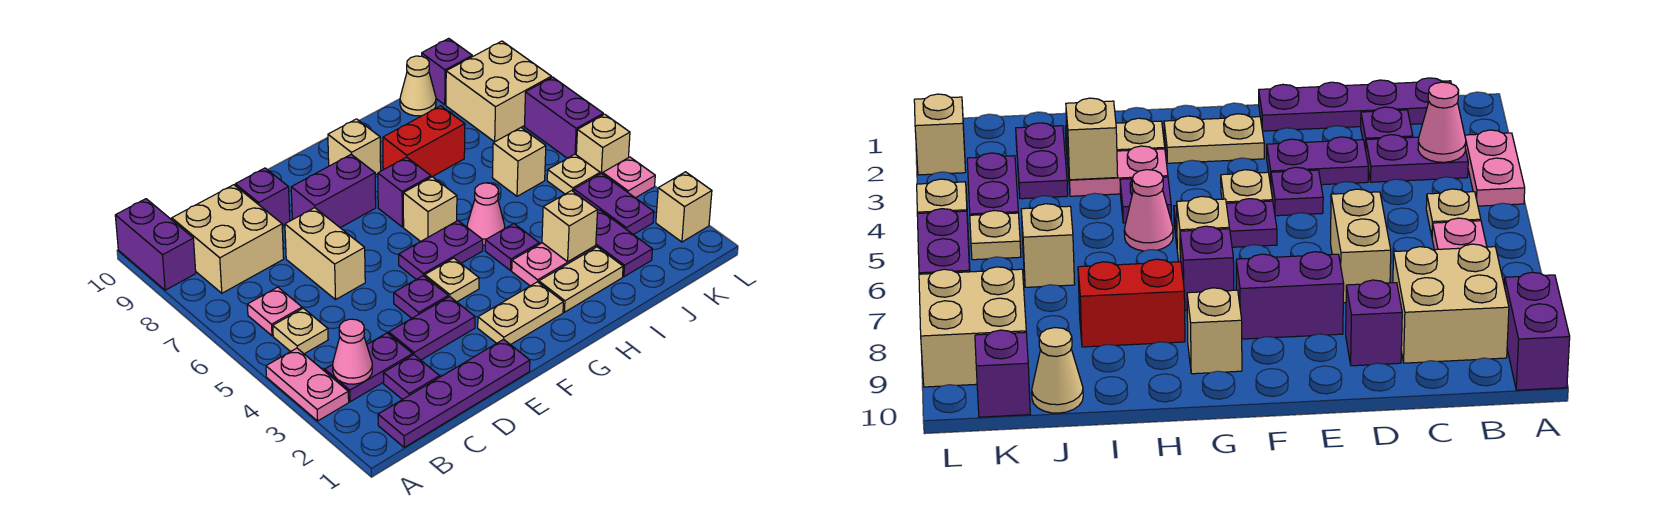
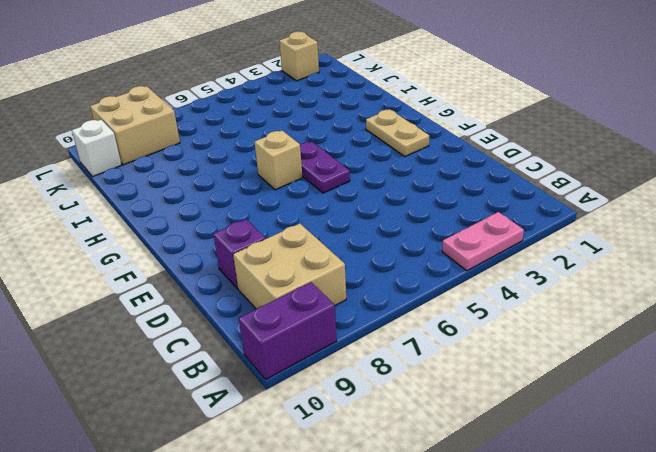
white brick K10 level 1 -> purple brick K10 level 1
none -> purple plate B1:E1 level 1
none -> purple plate B3:C3 level 1
none -> tan plate B5 level 1
none -> pink plate B6 level 1

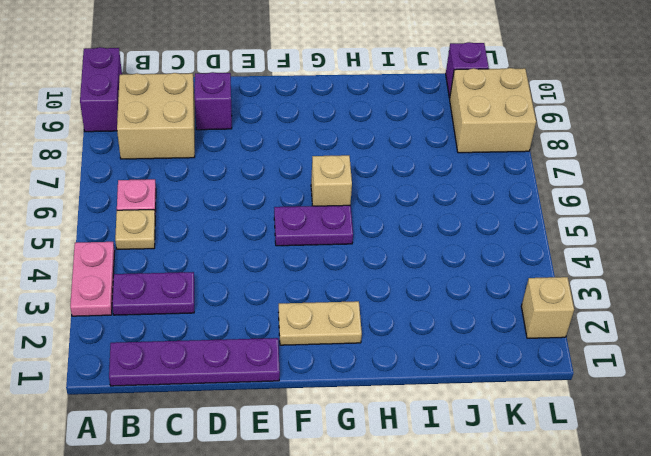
none -> purple plate C2 level 1
none -> purple plate D3:E3 level 1
none -> tan brick D6:D7 level 1
none -> purple plate E4 level 1

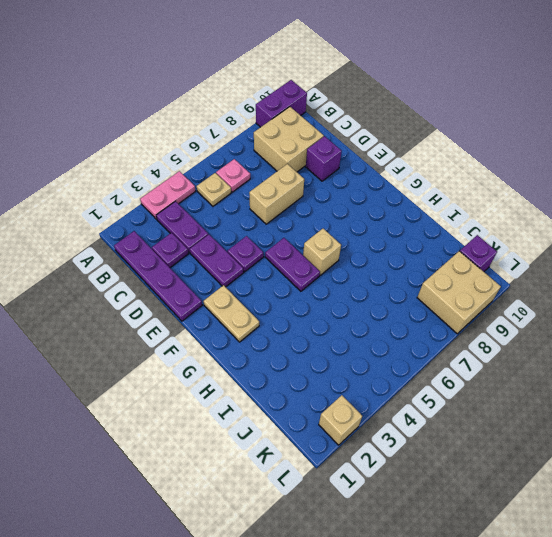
none -> purple brick E8:F8 level 1
none -> tan plate F4 level 1
none -> purple brick G7 level 1
none -> tan brick G9 level 1

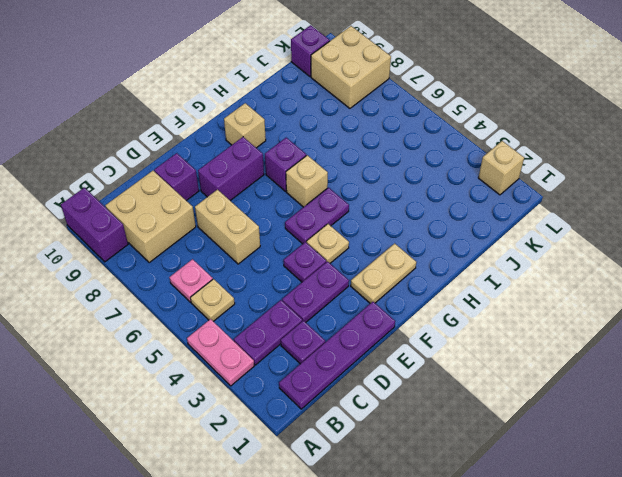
none -> tan plate H2:I2 level 1
none -> pink plate H3:I3 level 1
none -> purple plate H4 level 1
none -> pink cone H5 level 1

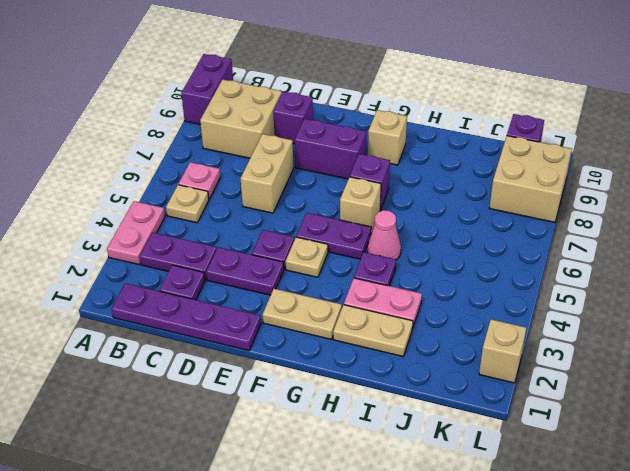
none -> red brick H8:I8 level 1
none -> purple plate J2:J3 level 1
none -> tan brick J6 level 1
none -> tan cone J10 level 1

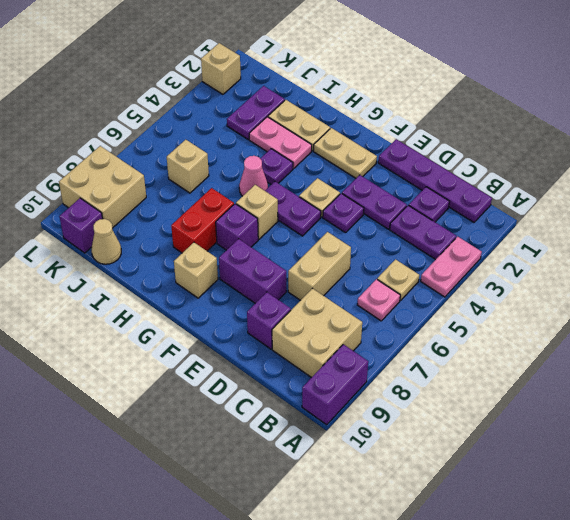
red brick H7:H8 level 1 -> red brick H8:I8 level 1
none -> purple plate K3:K4 level 1
none -> tan plate K5 level 1
none -> pink plate L4 level 1
none -> tan brick L5 level 1

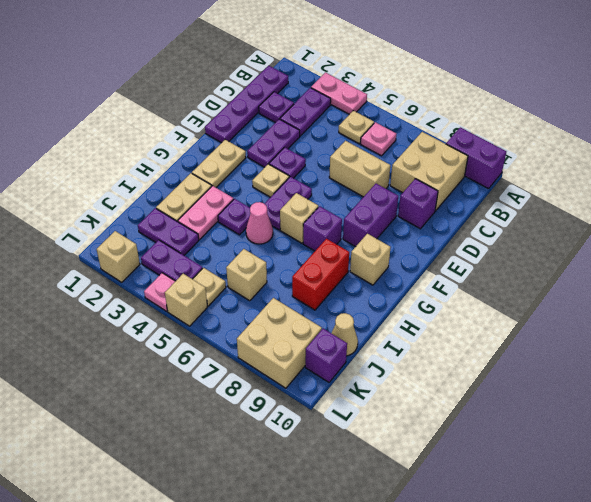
none -> purple brick L6:L7 level 1
none -> pink cone B3 level 2
none -> tan brick I3 level 2

